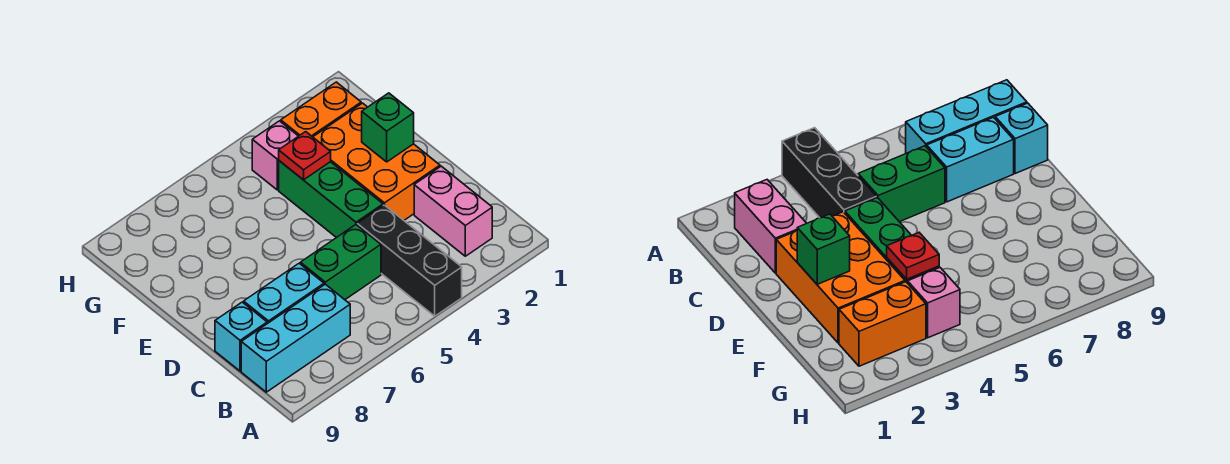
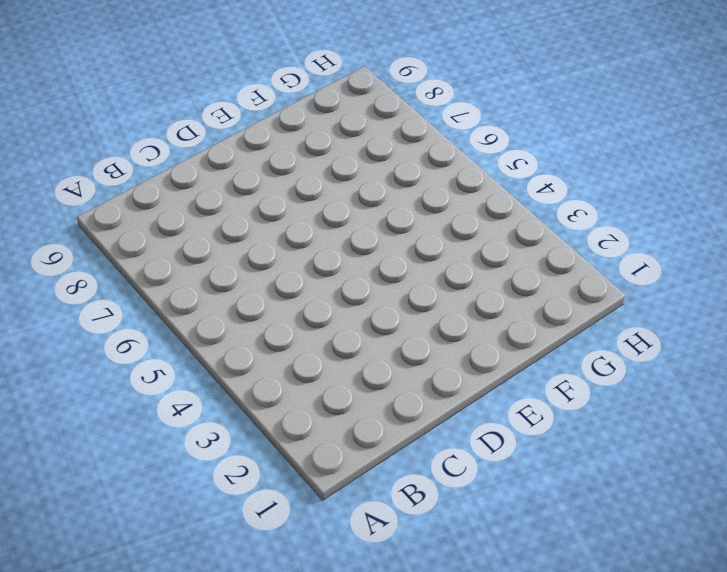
none -> black brick A4:C4 level 1
none -> pink brick B2:C2 level 1
none -> cyan brick B7:B9 level 1

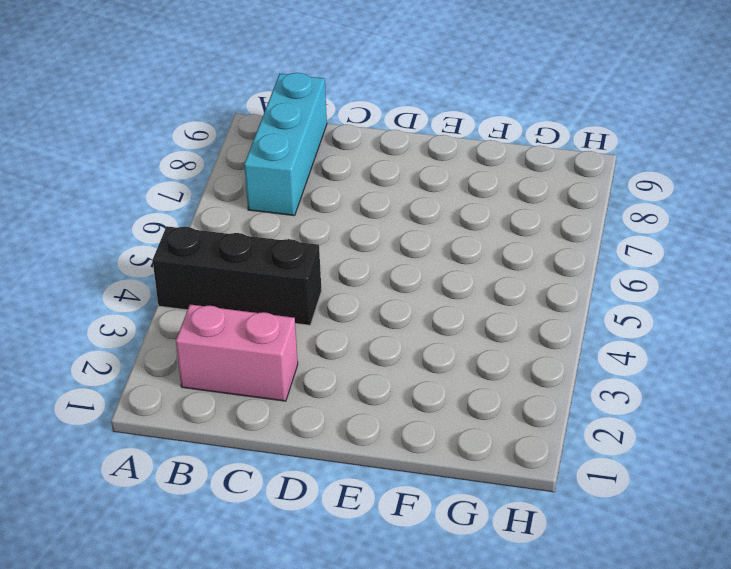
none -> green brick C5:C6 level 1
none -> cyan brick C7:C8 level 1
none -> cyan brick C9 level 1

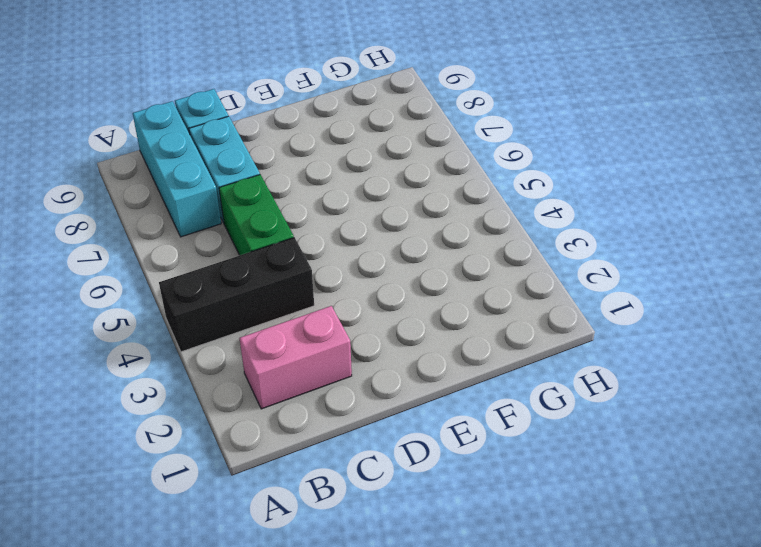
none -> orange brick D2:F3 level 1
none -> green brick D4:F4 level 1
none -> orange brick G2:G3 level 1

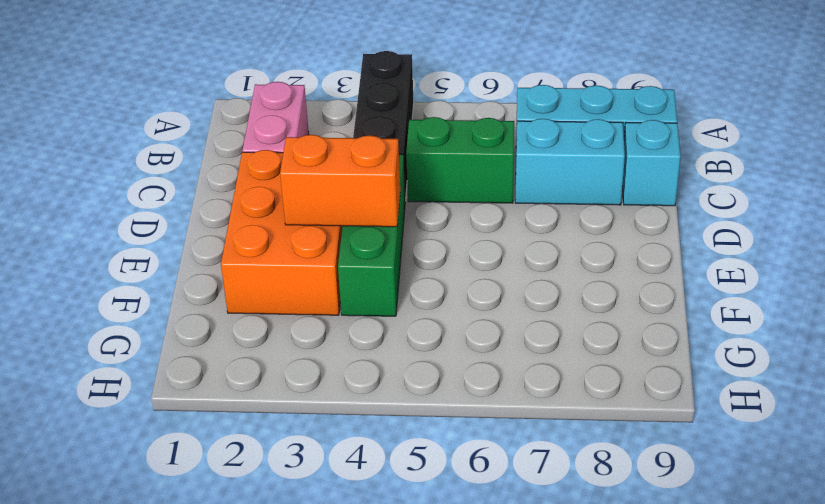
orange brick E3:E4 level 2 -> orange brick G2:G3 level 1
none -> pink brick G4 level 1
none -> green brick E2 level 2
none -> red plate F4 level 2

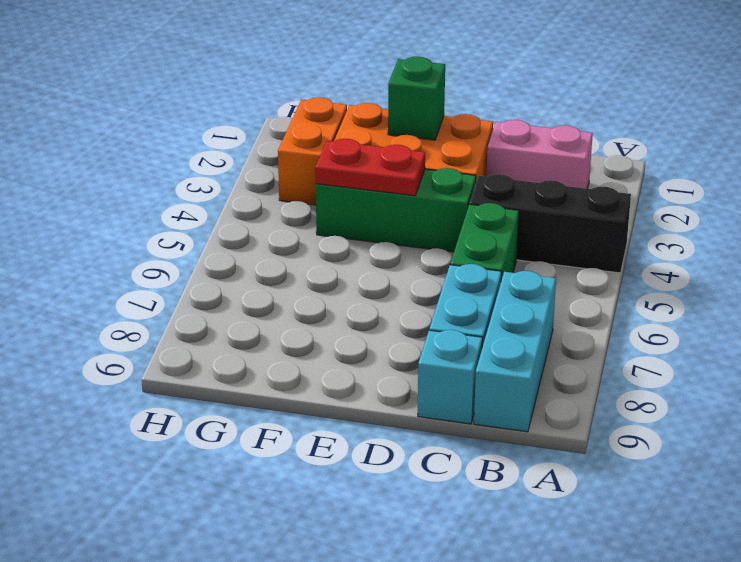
red plate E4:F4 level 2 -> red plate F4 level 2
none -> pink brick G4 level 1

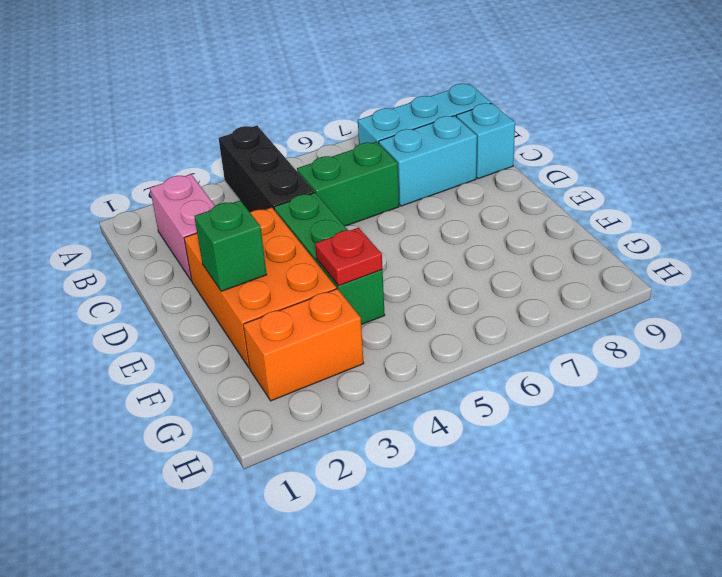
none -> pink brick G4 level 1

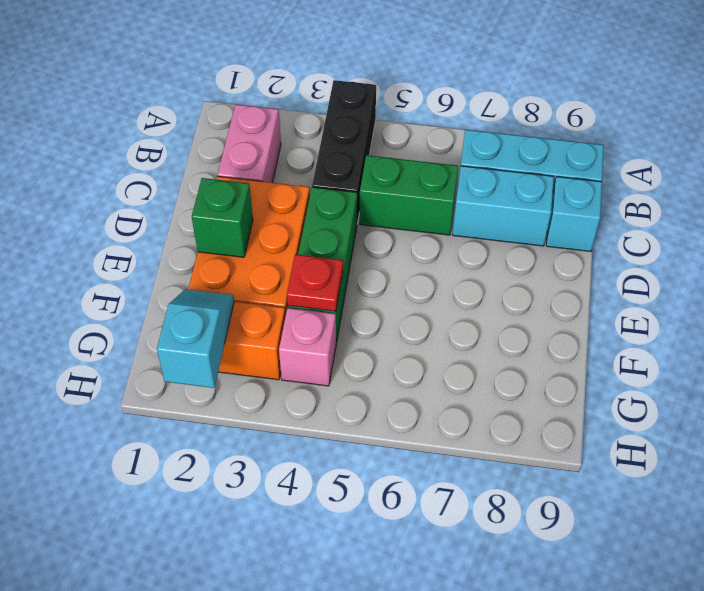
cyan slope G2:H2 level 2 top H -> none

